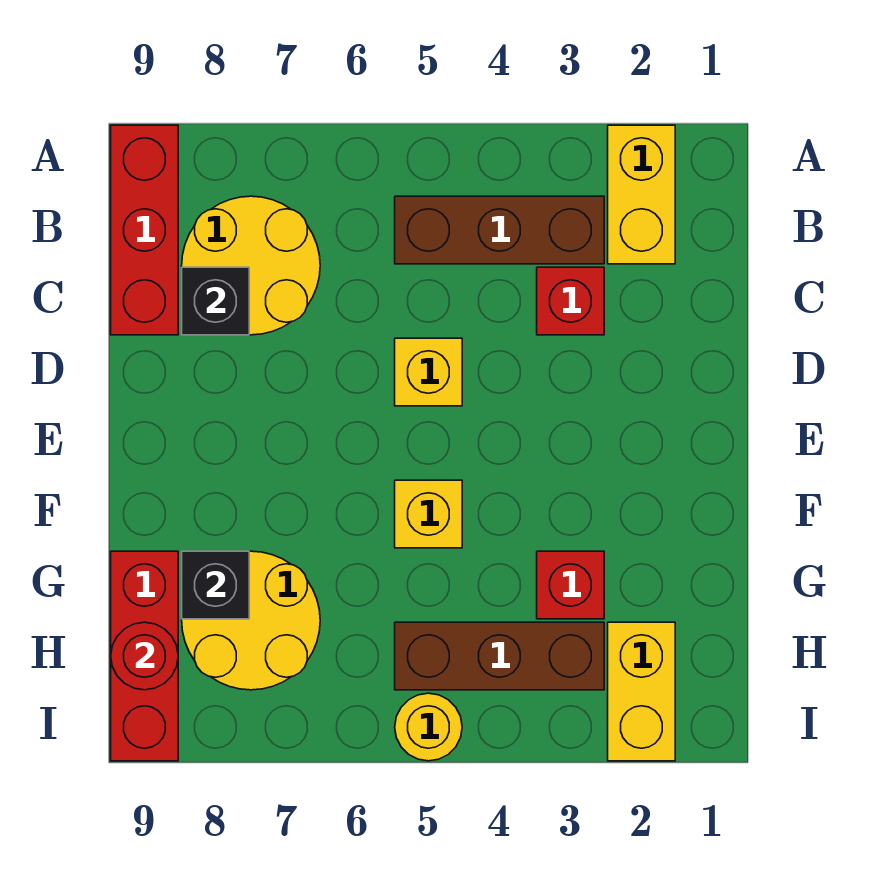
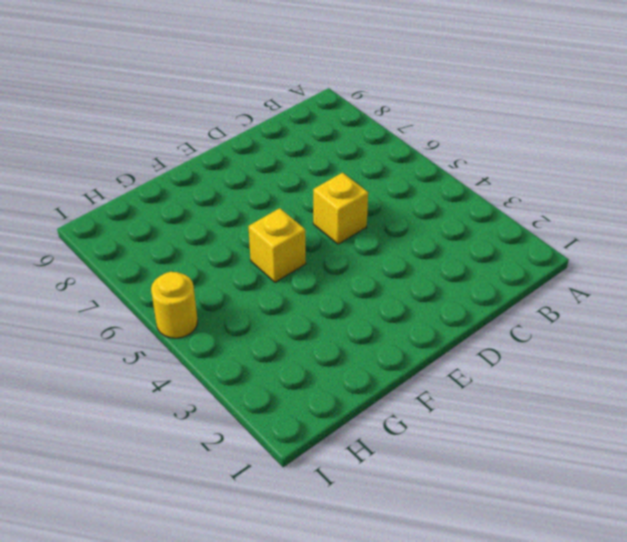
none -> yellow brick A2:B2 level 1
none -> red brick A9:C9 level 1
none -> brown brick B3:B5 level 1

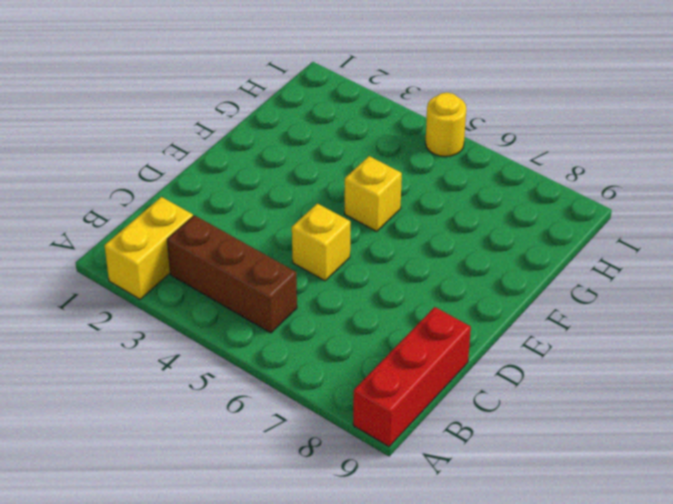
none -> yellow round brick B7:C8 level 1
none -> red brick C3 level 1
none -> red brick G3 level 1

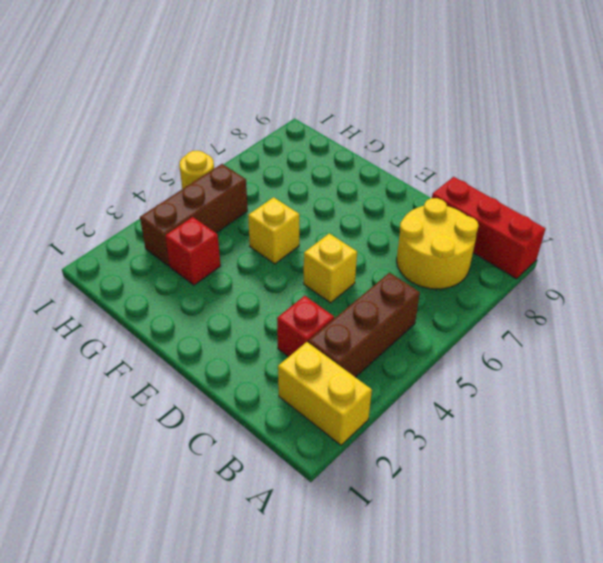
none -> yellow round brick G7:H8 level 1
none -> red brick G9:I9 level 1
none -> yellow brick H2:I2 level 1

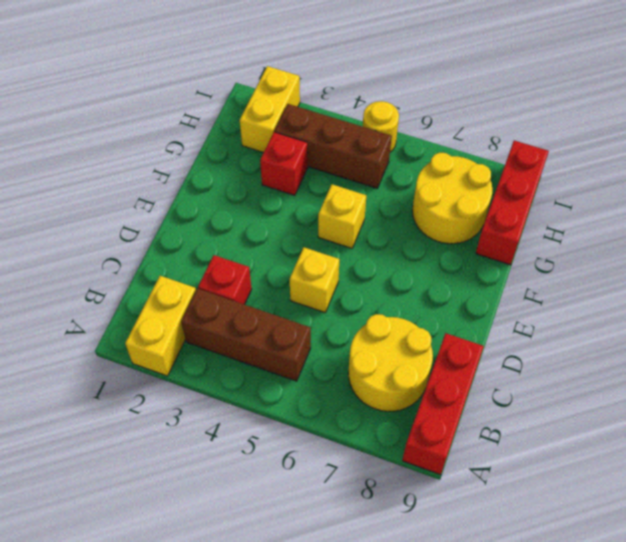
none -> black brick C8 level 2
none -> black brick G8 level 2
none -> red round brick H9 level 2

